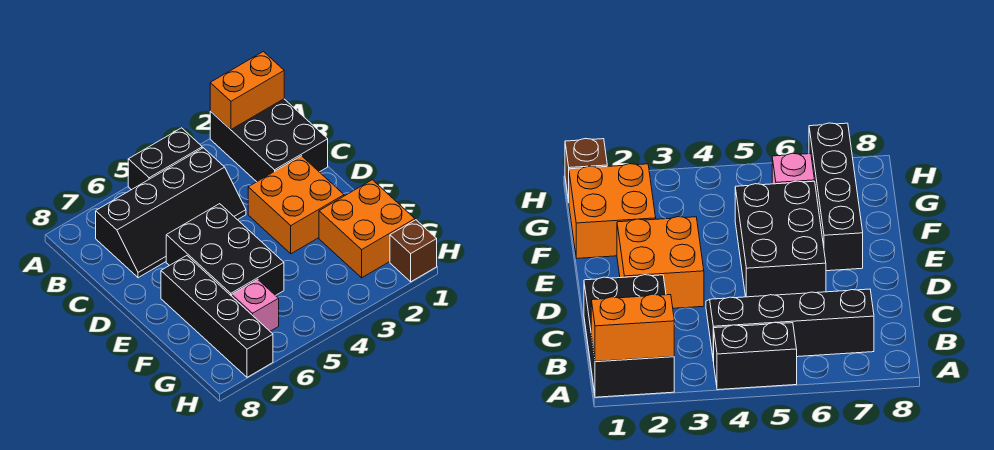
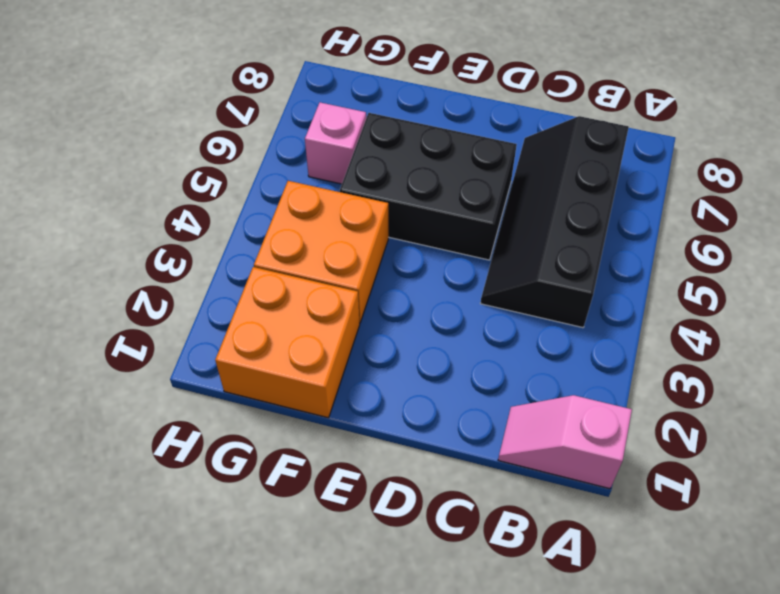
pink slope A1:B1 level 1 top A -> black brick A1:C2 level 1
orange brick F3:G4 level 1 -> orange brick D2:E3 level 1
none -> black brick A4:A5 level 1
none -> black brick E7:H7 level 1

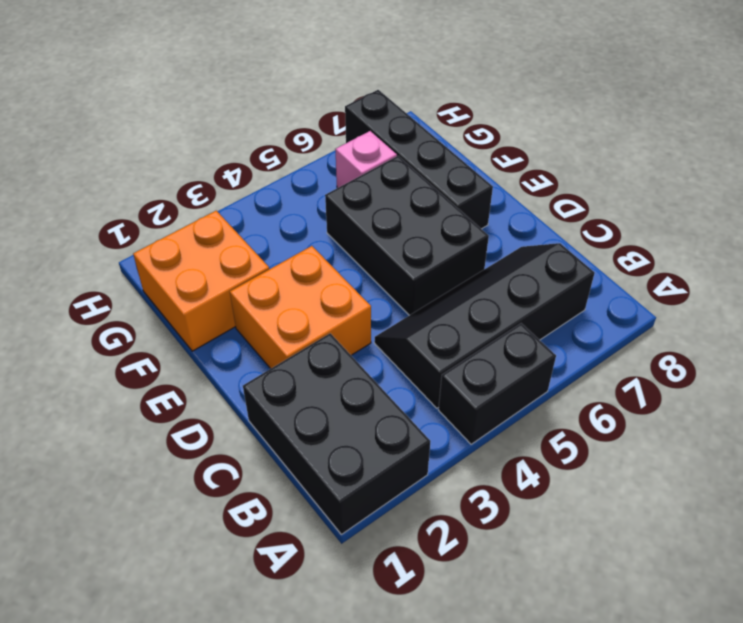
none -> brown brick H1 level 1
none -> orange brick A1:A2 level 2

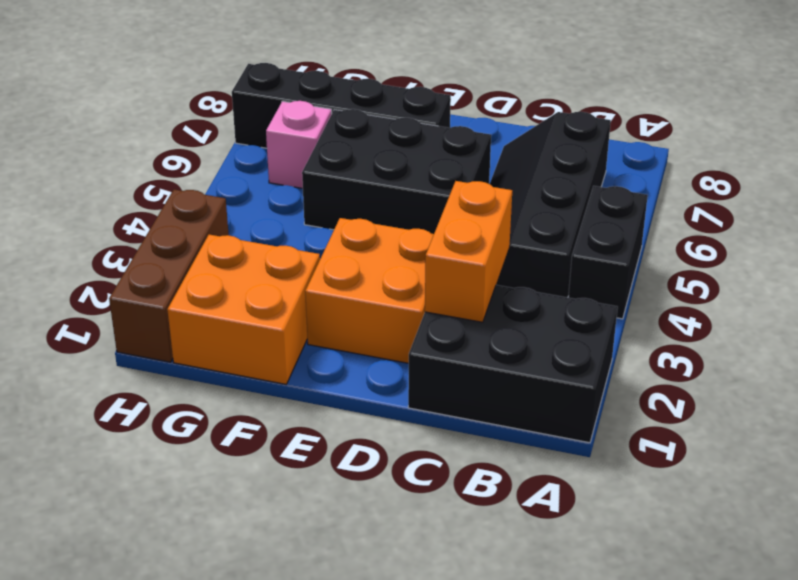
orange brick C2:C3 level 2 -> orange brick A1:A2 level 2
brown brick H1:H3 level 1 -> brown brick H1 level 1

